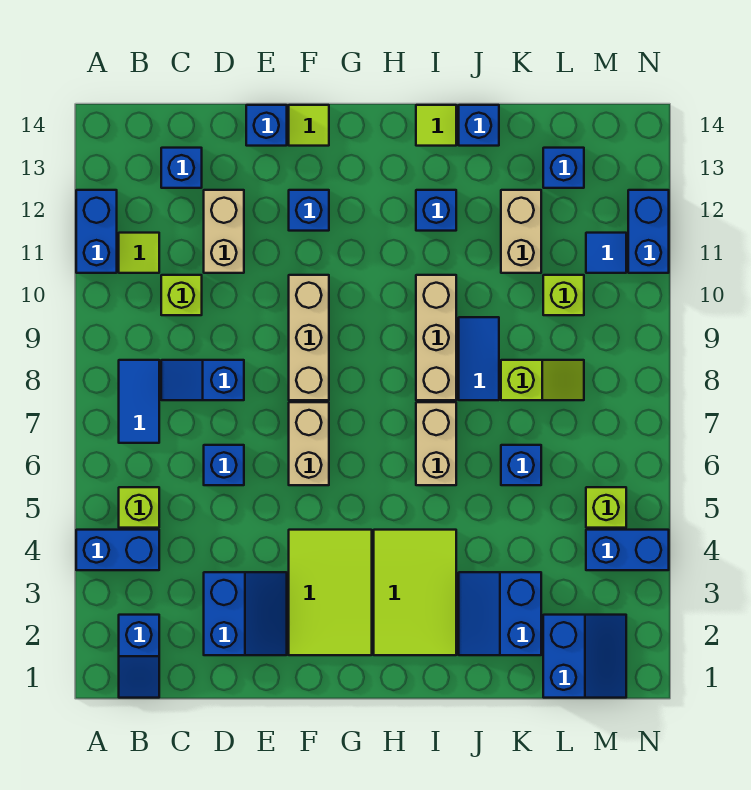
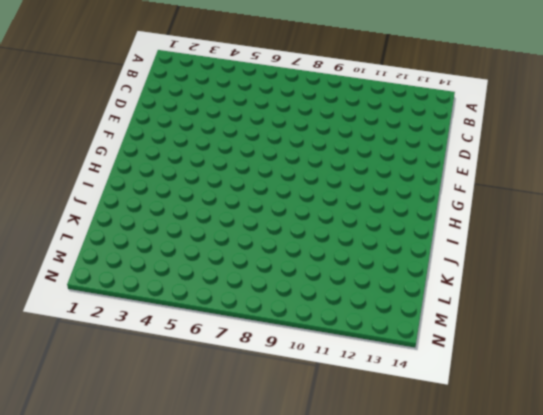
none -> blue brick A4:B4 level 1
none -> blue brick A11:A12 level 1
none -> blue slope B1:B2 level 1 top 2
none -> lime brick B5 level 1

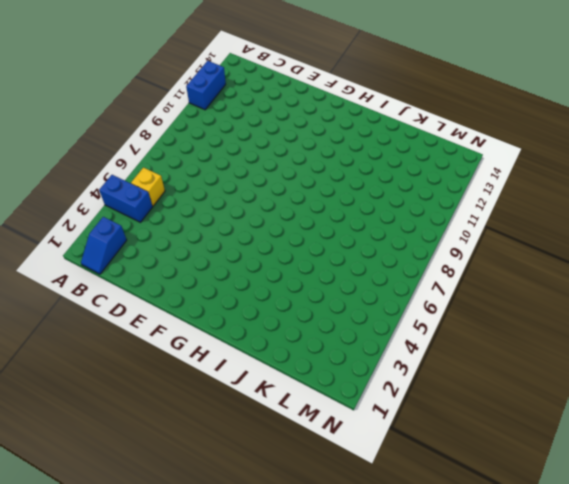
yellow brick B5 level 1 -> lime brick B5 level 1
none -> blue tile B7:B8 level 1
none -> lime tile B11 level 1
none -> blue slope C8:D8 level 1 top D
none -> lime brick C10 level 1

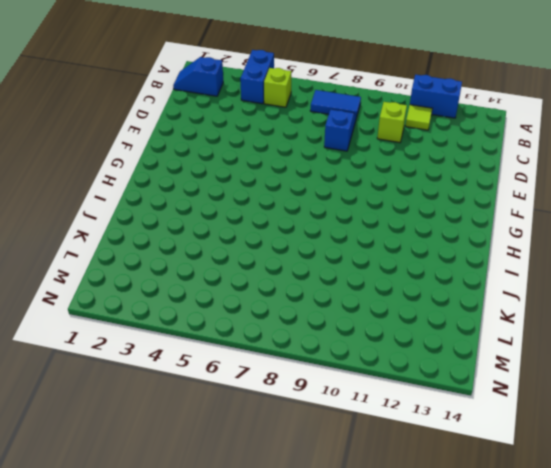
none -> blue brick C13 level 1
none -> blue slope D2:E3 level 1 top D
none -> blue brick D6 level 1
none -> tan brick D11:D12 level 1

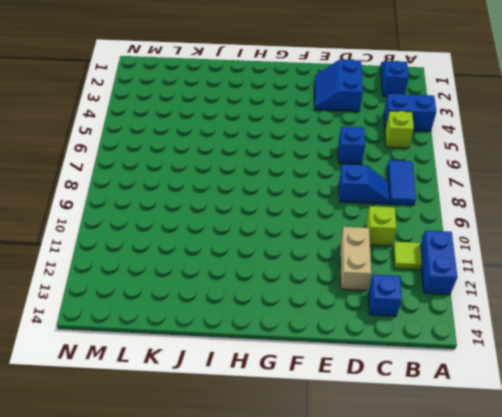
none -> blue brick E14 level 1
none -> lime tile F2:G4 level 1
none -> tan brick F6:F7 level 1
none -> tan brick F8:F10 level 1

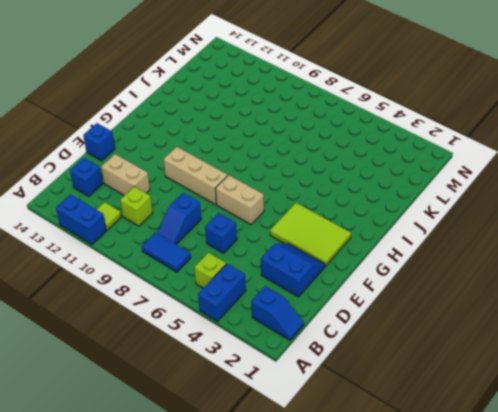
none -> blue brick F12 level 1
none -> lime tile F14 level 1
none -> lime tile H2:I4 level 1
none -> tan brick I6:I7 level 1

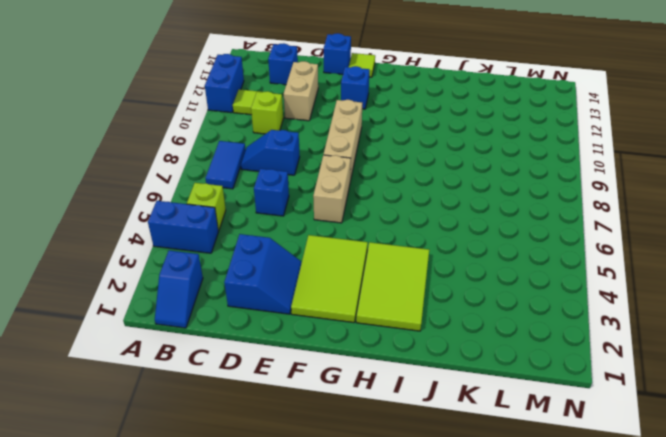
none -> tan brick I6:I7 level 1
none -> tan brick I8:I10 level 1
none -> blue brick I12 level 1
none -> lime tile I14 level 1

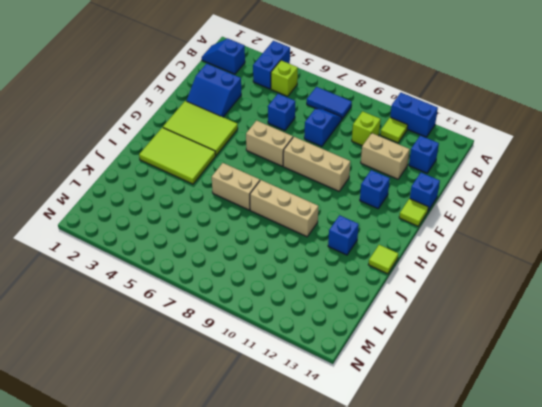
none -> blue slope J2:K3 level 1 top K
none -> blue tile J8:J9 level 1
none -> blue brick J14 level 1
none -> blue brick K6 level 1

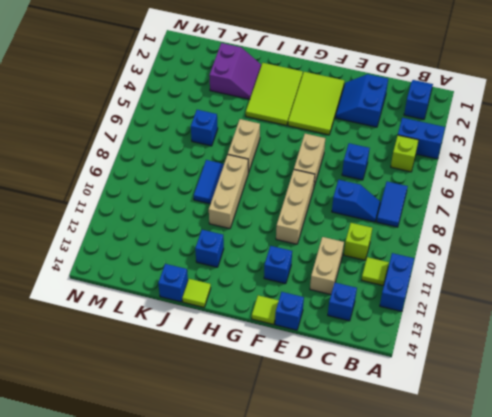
purple slope J2:K3 level 1 top K -> blue slope J2:K3 level 1 top K
none -> lime slope K8:L8 level 1 top K
none -> tan brick K11:K12 level 1
none -> blue slope L1:M2 level 1 top L
none -> lime brick L10 level 1

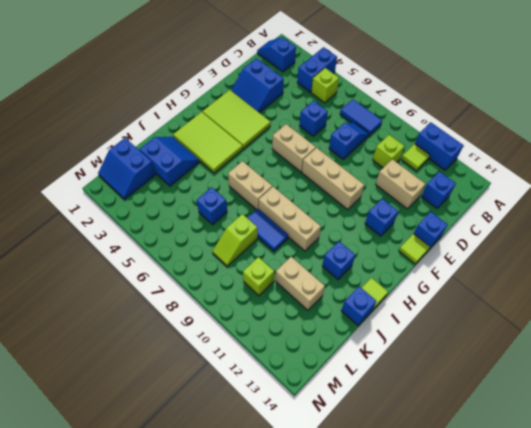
none -> blue brick L13 level 1
none -> blue brick M4:N4 level 1
none -> lime brick M5 level 1
none -> blue tile M11 level 1

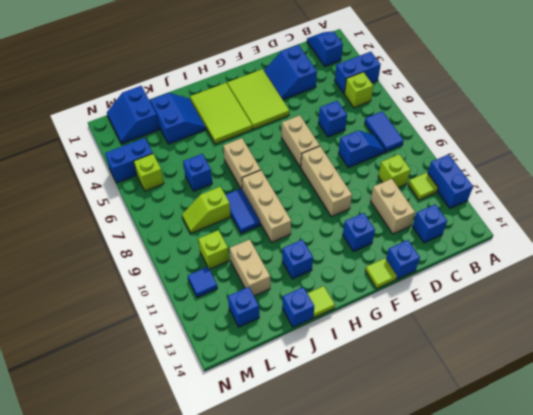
none -> blue brick N11:N12 level 1

